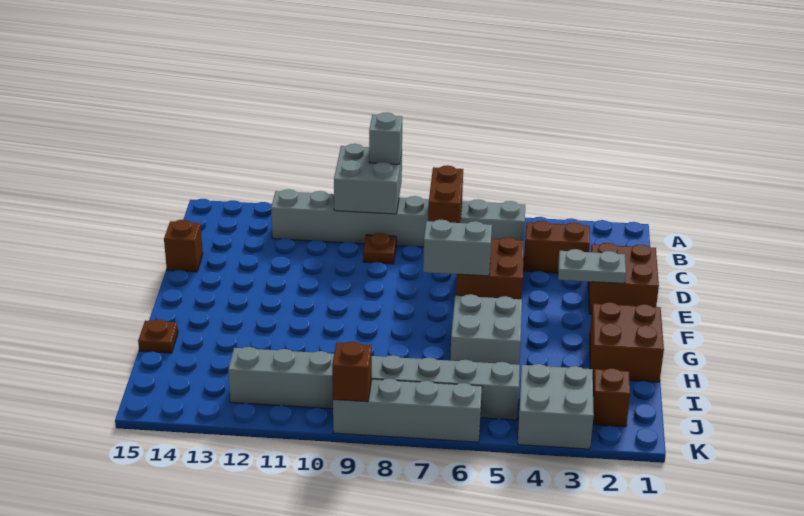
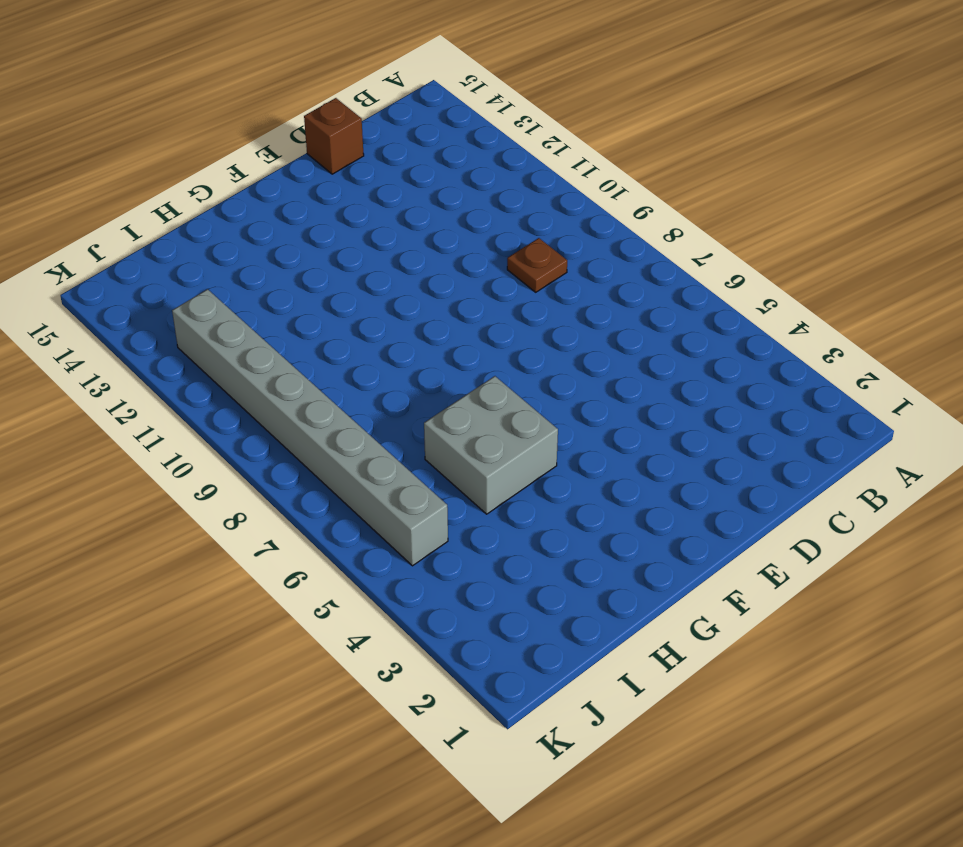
none -> grey brick B5:B12 level 1
none -> brown brick C3:C4 level 1
none -> brown brick D1:E2 level 1

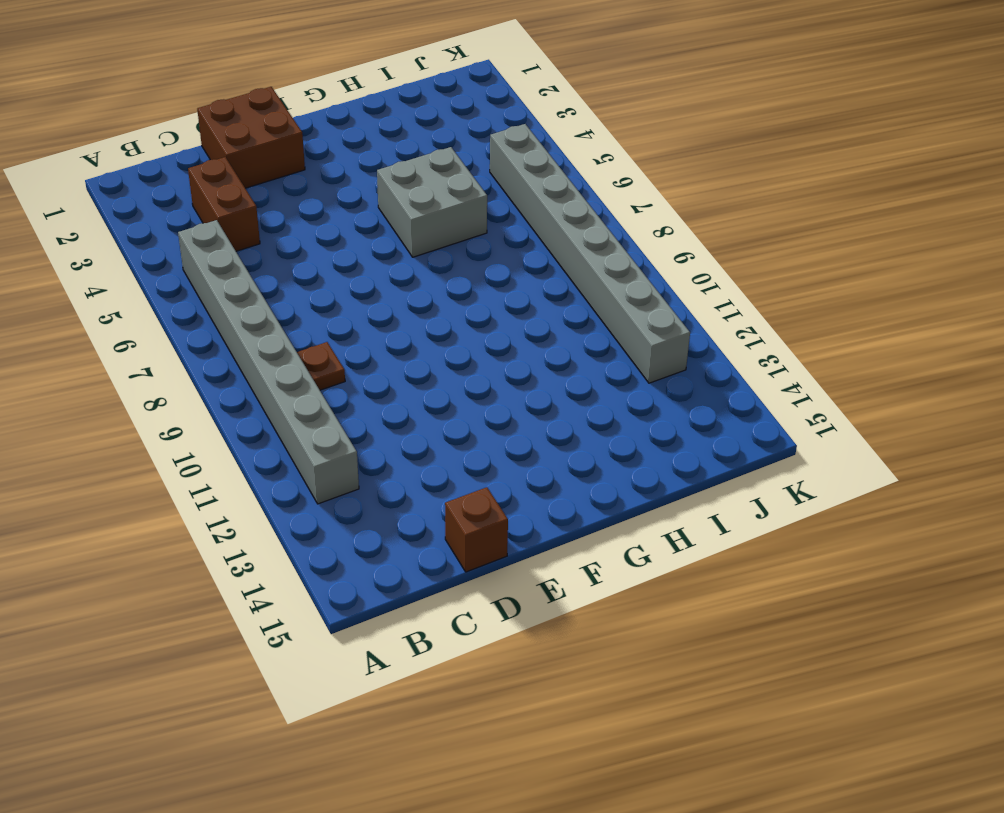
none -> brown brick D5:E6 level 1
none -> brown brick G1:H2 level 1
none -> brown plate H15 level 1

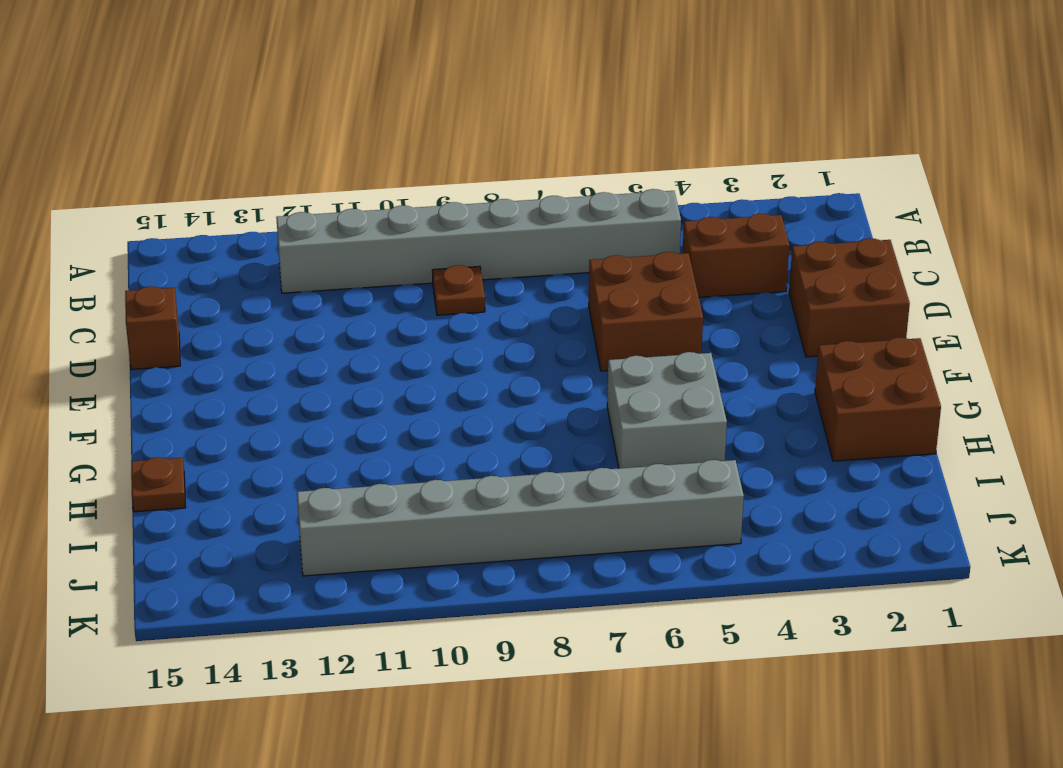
none -> brown brick J2 level 1
none -> grey brick J3:K4 level 1
none -> grey brick K6:K9 level 1

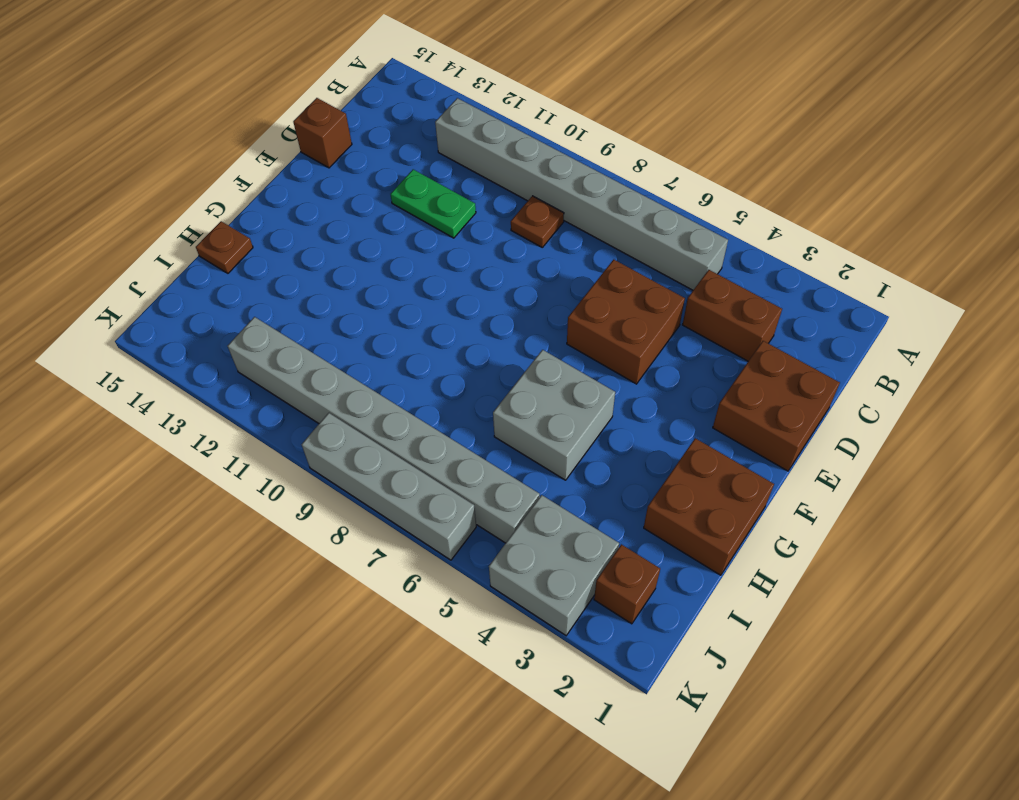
green plate D11:D12 level 1 -> none
none -> grey brick A9:B10 level 2
none -> brown brick B7:C7 level 2
none -> grey plate E2:E3 level 2

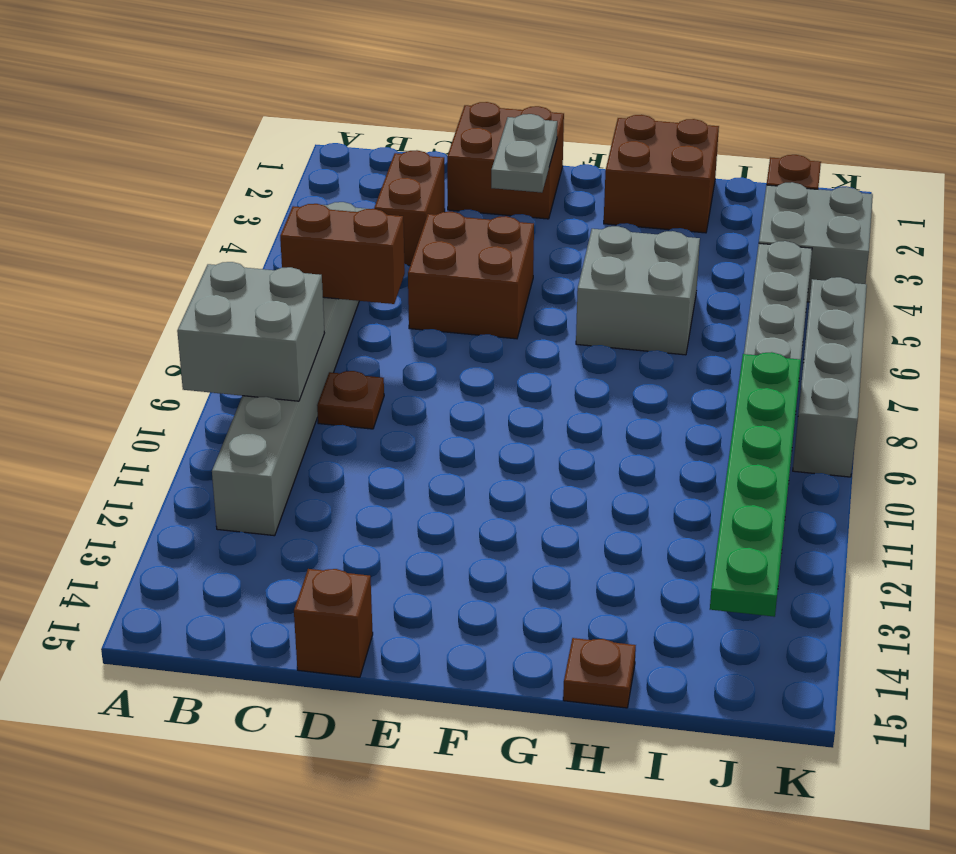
green plate J9:J14 level 2 -> none
none -> grey brick E6:E7 level 2
none -> brown brick K9 level 2
none -> grey brick A9 level 3

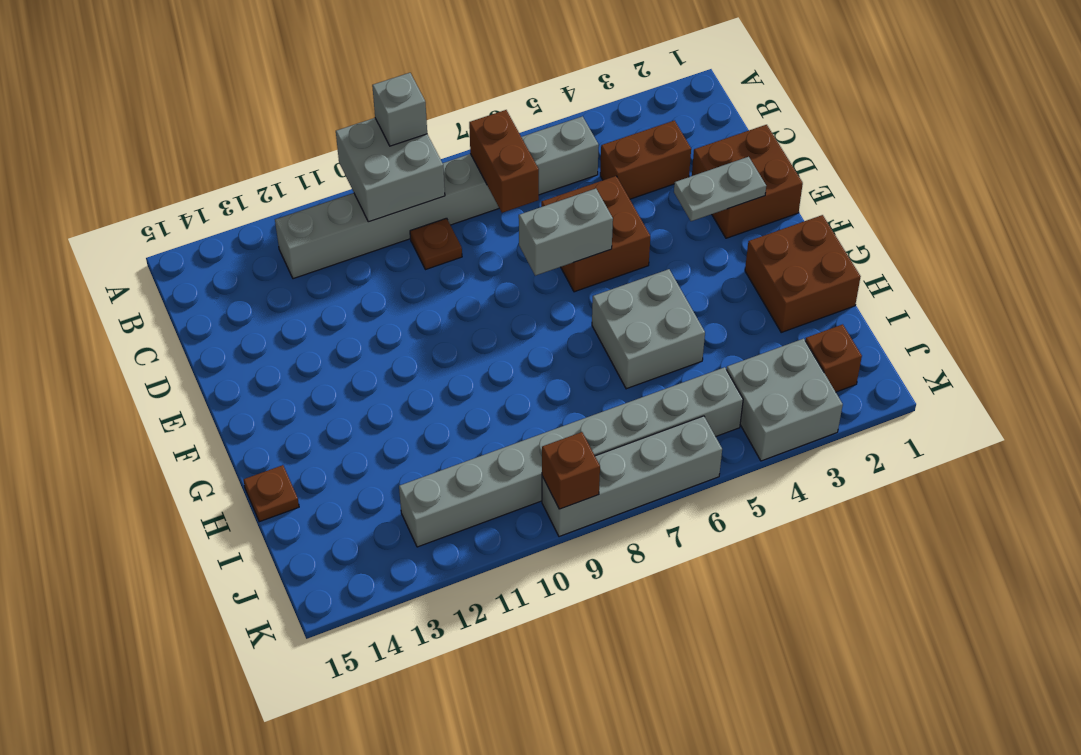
none -> brown brick D15 level 1

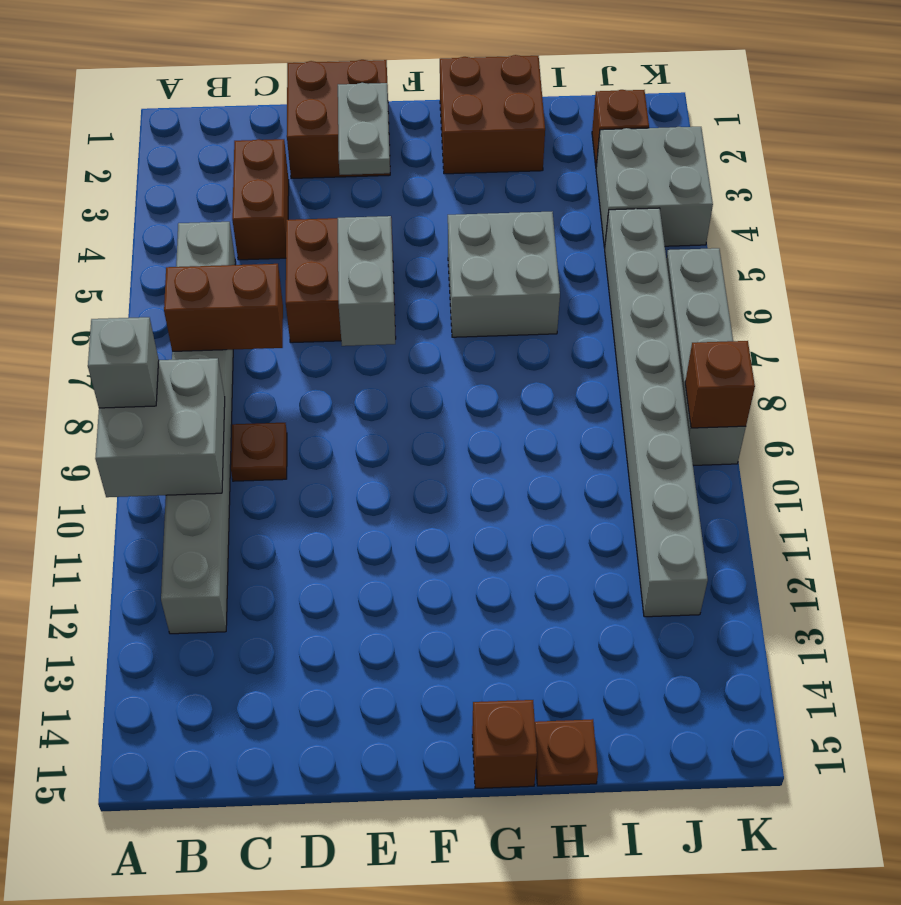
brown brick G15 level 1 -> brown brick D15 level 1

